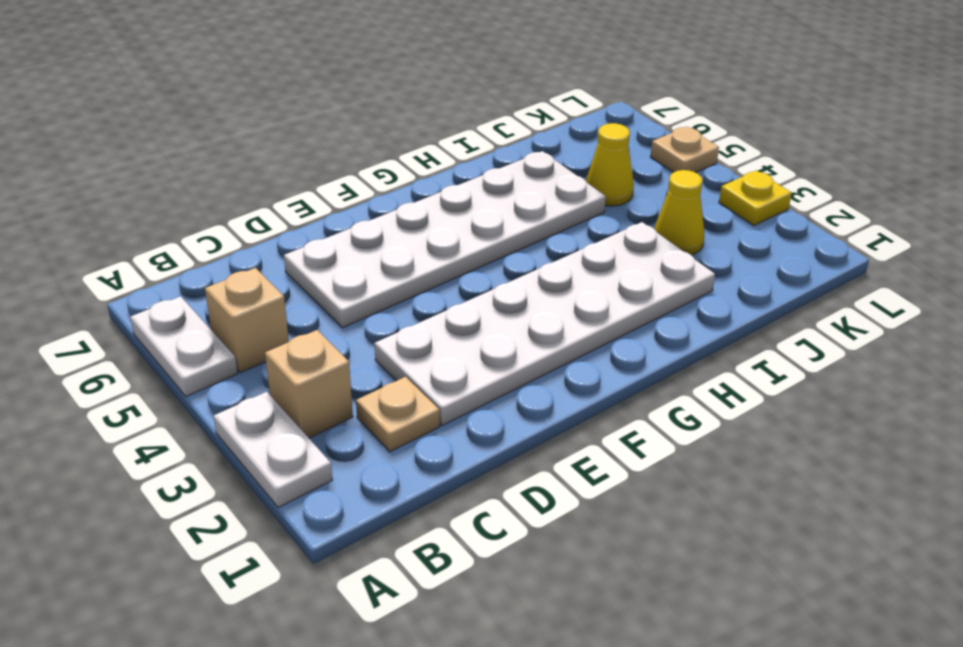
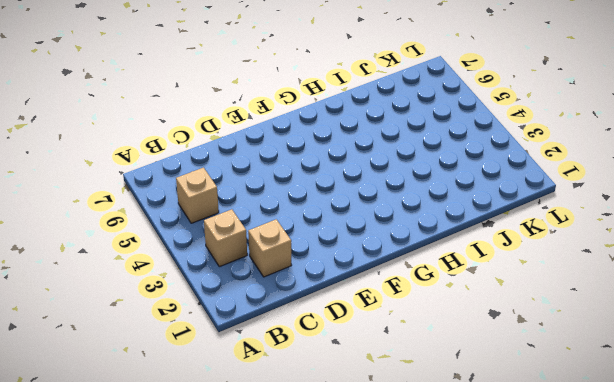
tan brick C2 level 1 -> tan plate C2 level 1
none -> white plate A2:A3 level 1
none -> white plate A5:A6 level 1

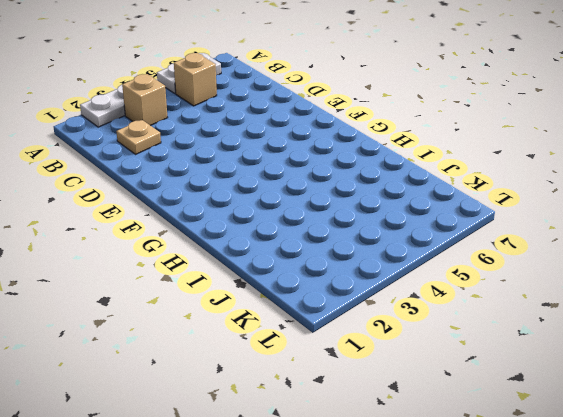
none -> white plate D2:I3 level 1
none -> white plate D5:I6 level 1

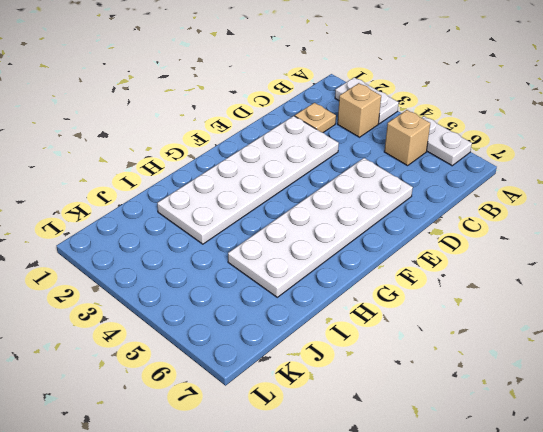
none -> yellow cone J3 level 1
none -> yellow cone J5 level 1

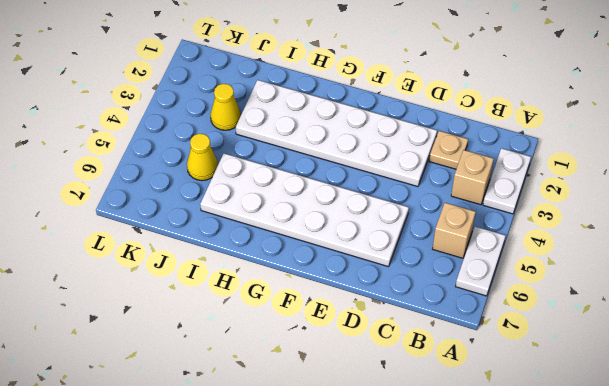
none -> yellow plate L3 level 1
none -> tan plate L5 level 1

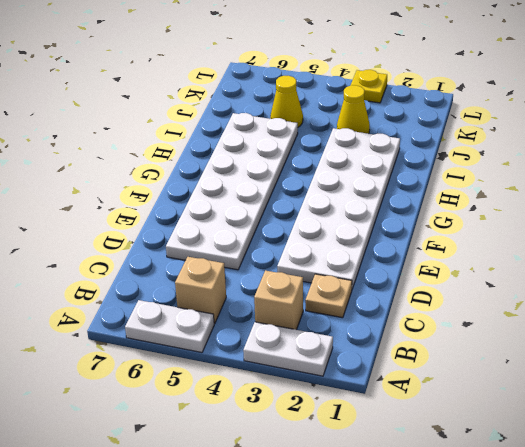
none -> tan plate L5 level 1

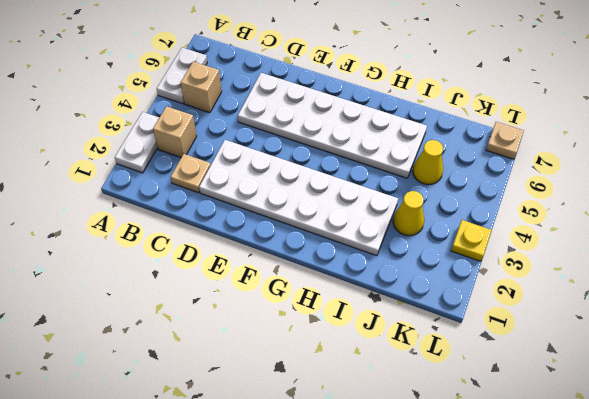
tan plate L7 level 1 -> tan plate L5 level 1

